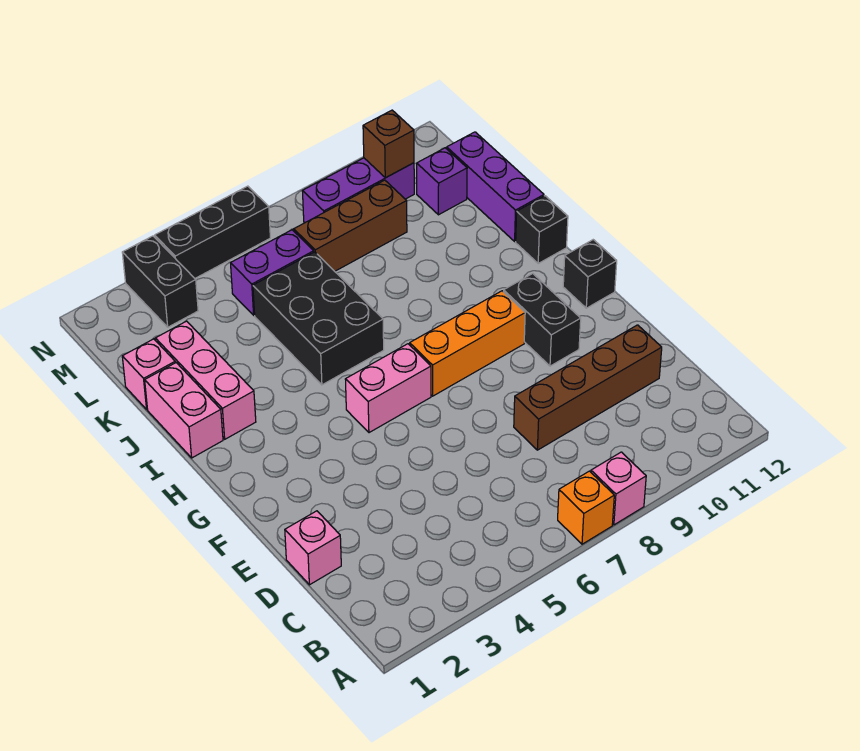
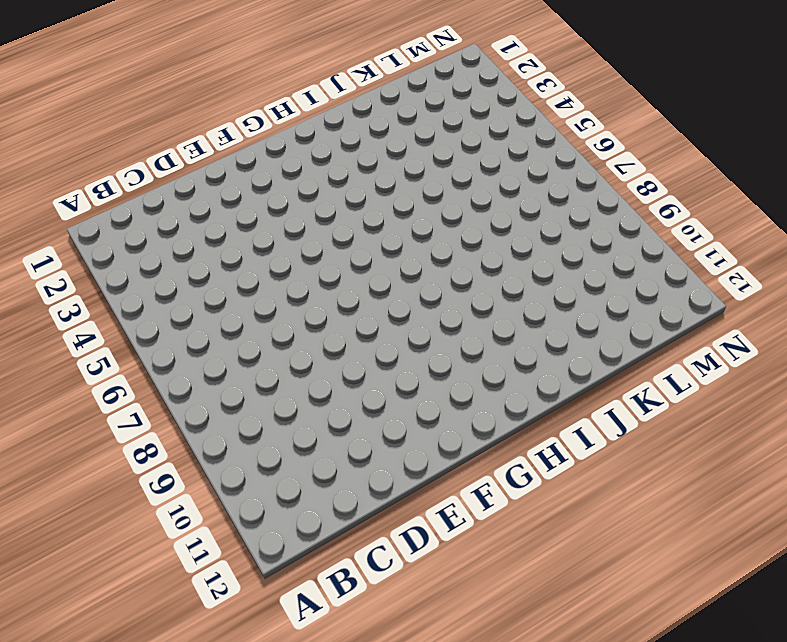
none -> orange brick A7 level 1
none -> pink brick A8 level 1
none -> pink brick D1 level 1

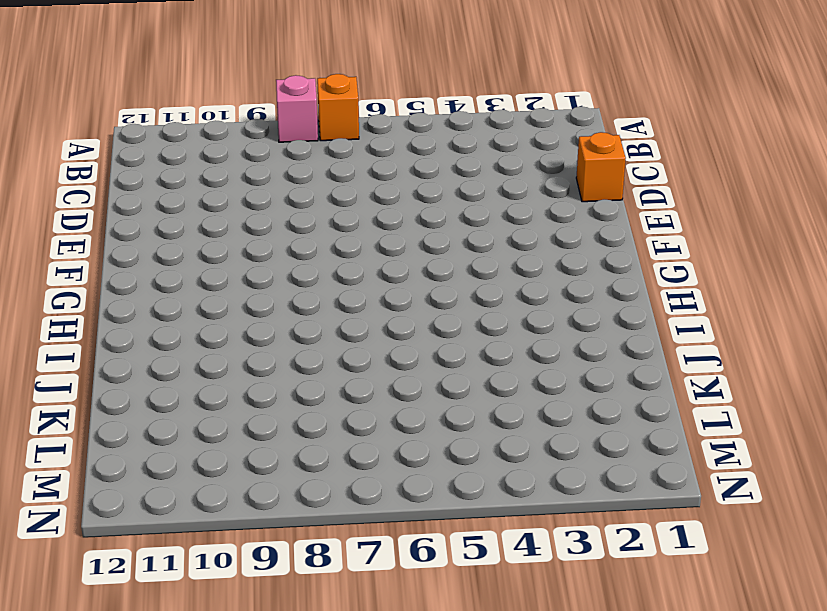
orange brick D1 level 1 -> pink brick D1 level 1
none -> brown brick D8:D11 level 1
none -> black brick F10:G10 level 1
none -> pink brick G5:G6 level 1

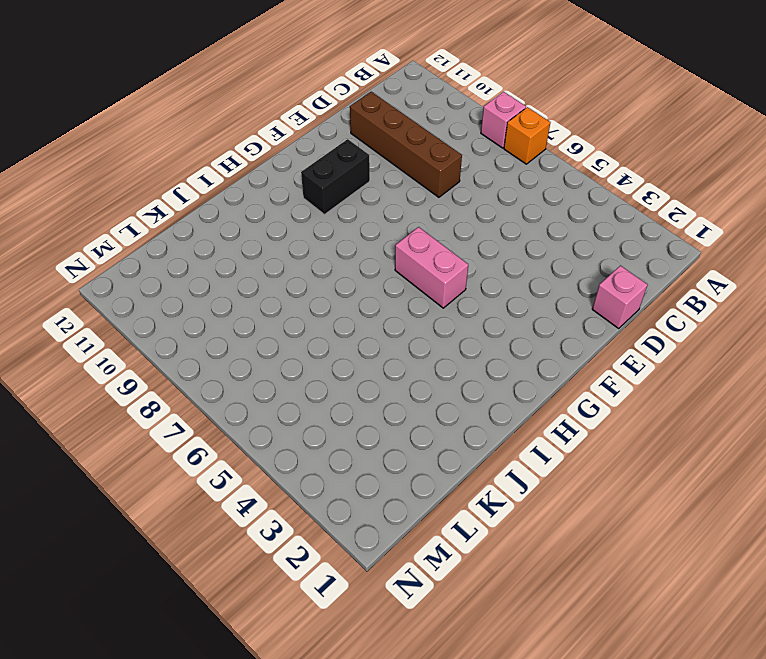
none -> orange brick G7:G9 level 1
none -> black brick G12 level 1
none -> pink brick I1:J1 level 1

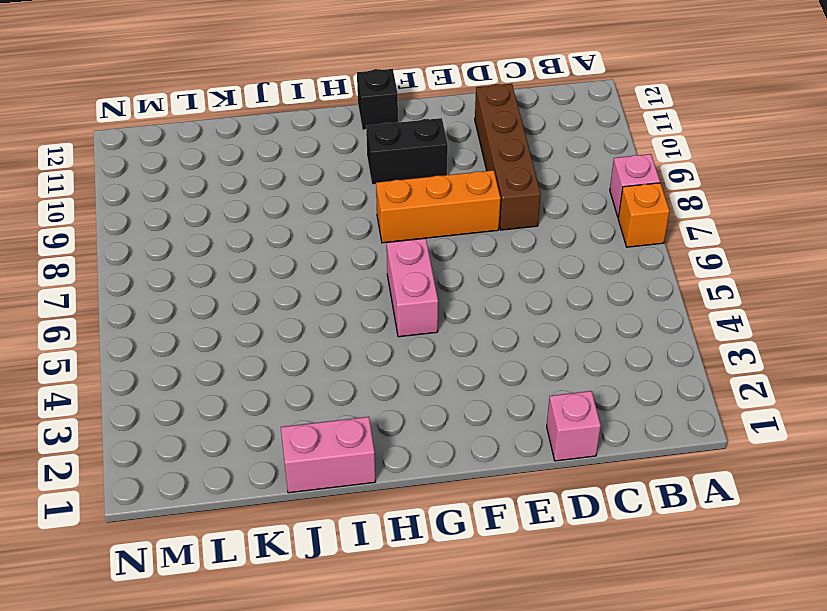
orange brick E8:G8 level 1 -> orange brick G7:G9 level 1
none -> pink brick I2:K2 level 1
none -> black brick I5:K6 level 1
none -> black brick I12 level 1

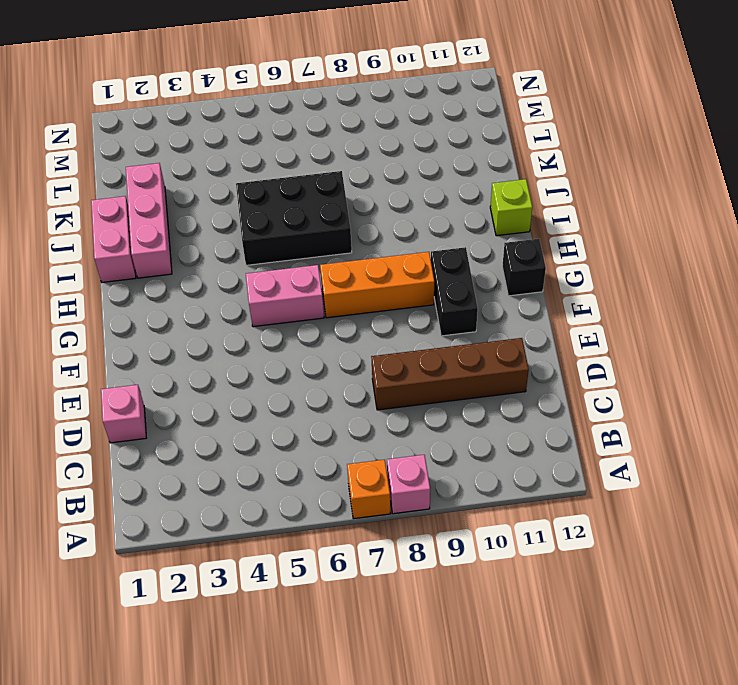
black brick I5:J7 level 1 -> black brick I5:K6 level 1
lime brick I12 level 1 -> black brick I12 level 1
none -> purple brick J12:L12 level 1
none -> pink brick K1 level 1
none -> purple brick L5:L6 level 1

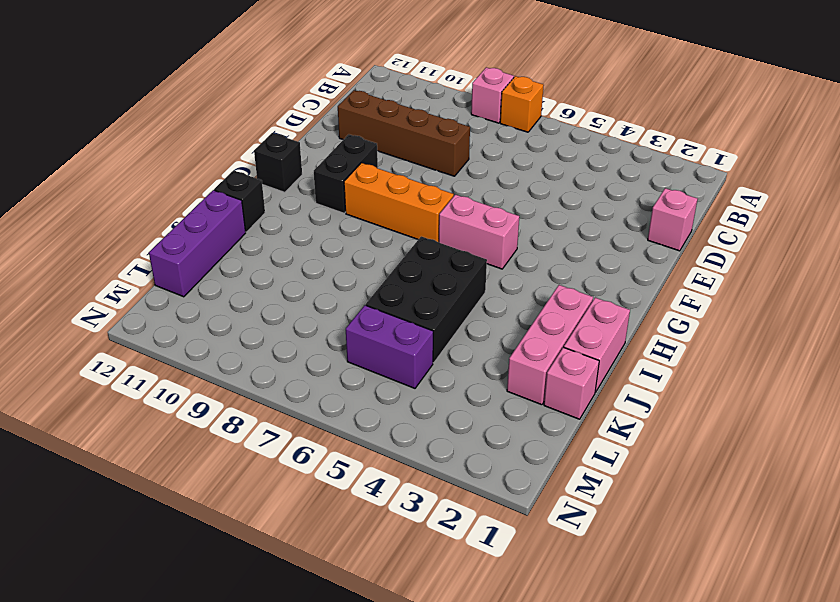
none -> brown brick L7:L9 level 1
none -> purple brick L11 level 1
none -> black brick M3:N3 level 1

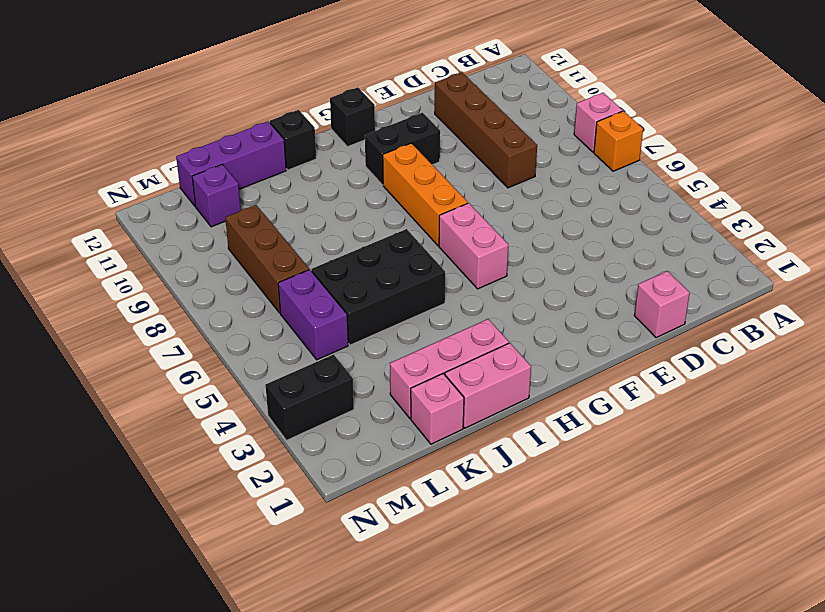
none -> purple brick M8:M10 level 1
none -> black brick N4:N6 level 1
none -> brown brick M10 level 2

